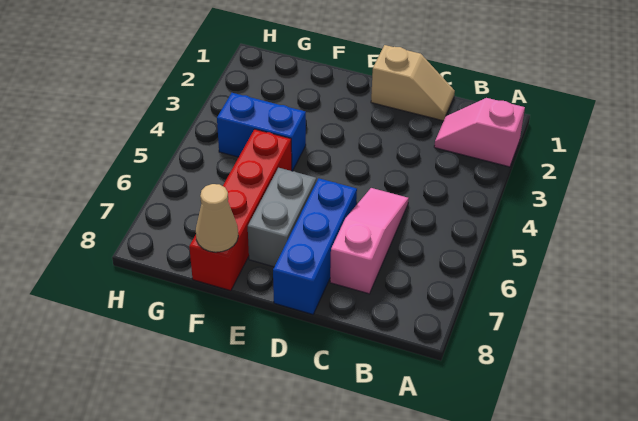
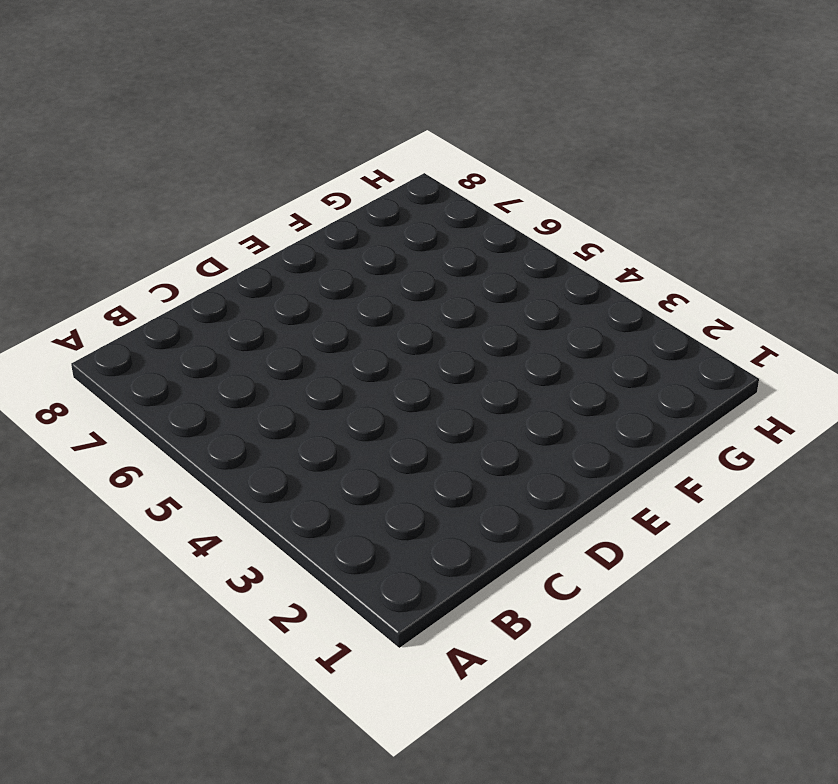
none -> pink slope A2:B2 level 1 top A
none -> tan slope C1:D1 level 1 top D

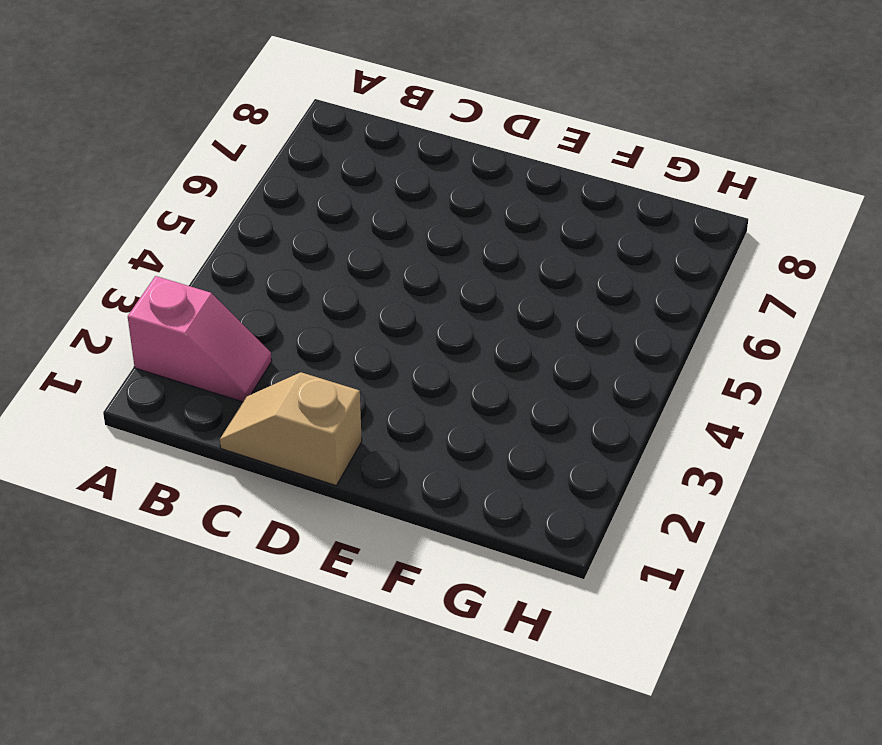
none -> pink slope C5:C7 level 1 top 7
none -> blue brick D6:D8 level 1

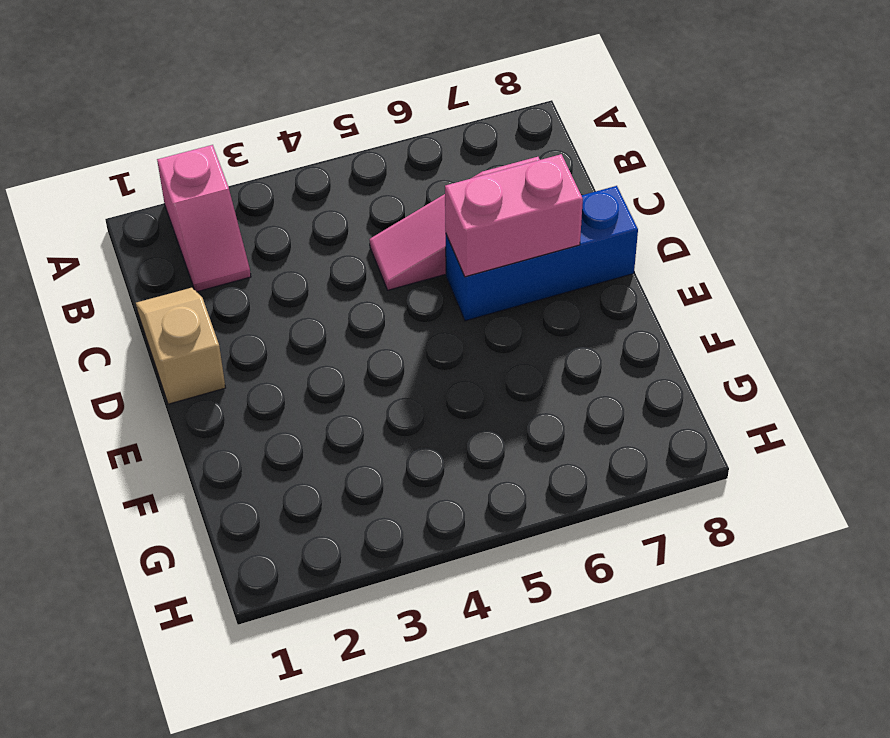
pink brick D6:D7 level 2 -> none
none -> grey brick E6:E7 level 1
none -> blue brick F4:G4 level 1

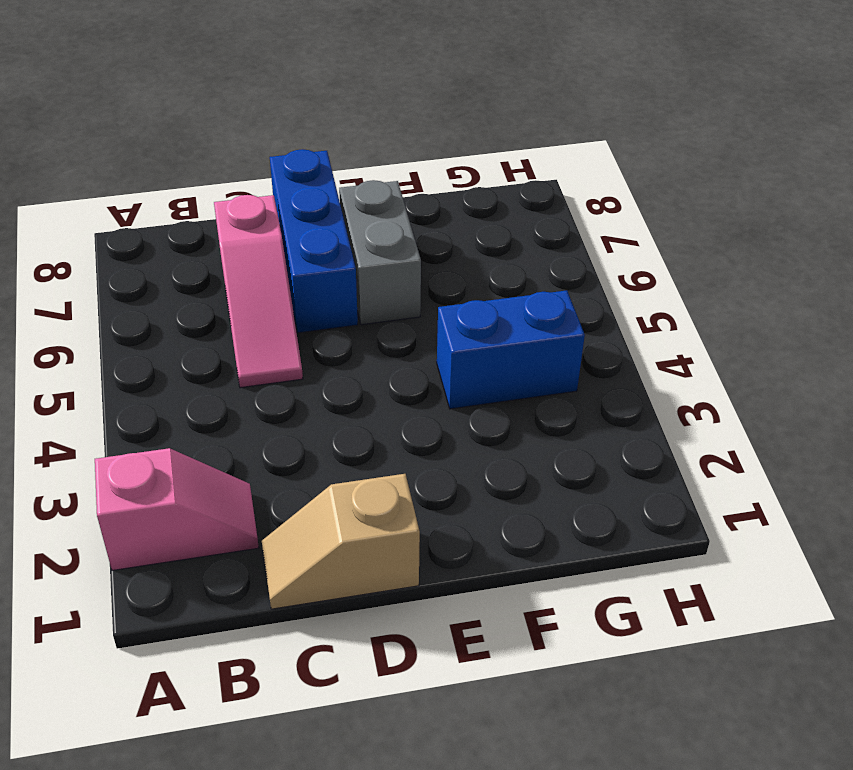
none -> red brick F5:F8 level 1
none -> tan cone F8 level 2

